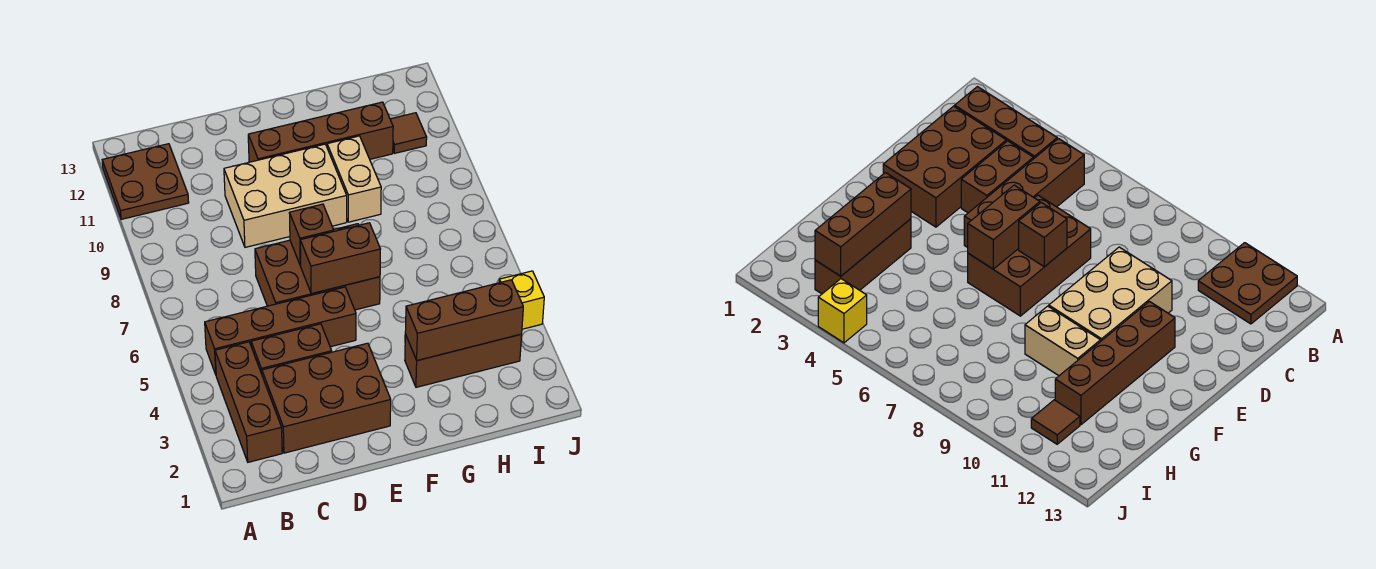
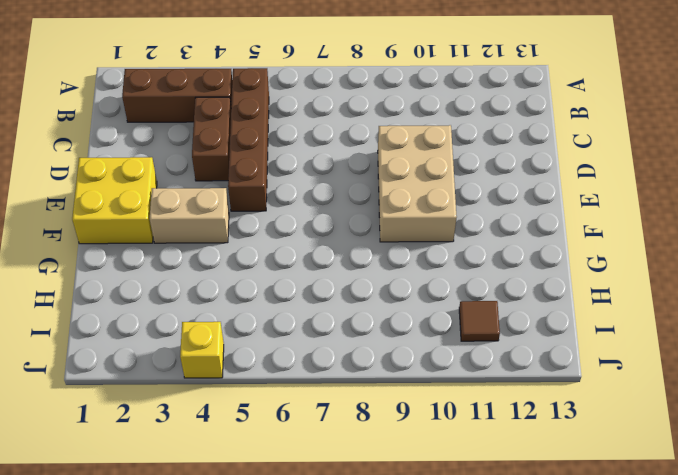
yellow brick E1:F2 level 1 -> brown brick C2:E3 level 1
tan brick F3:F4 level 1 -> tan brick G9:G10 level 1
none -> brown plate A11:B12 level 1
none -> brown brick D6:F7 level 1
none -> brown brick E11:H11 level 1

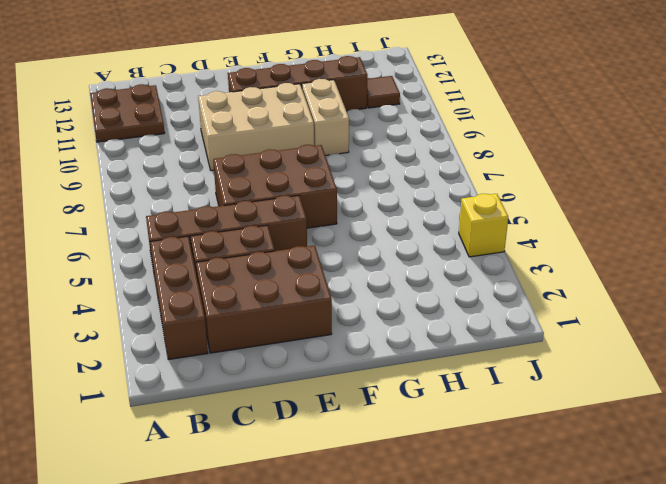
none -> brown brick G3:I3 level 1
none -> brown brick E6:F6 level 2
none -> brown brick E7 level 2

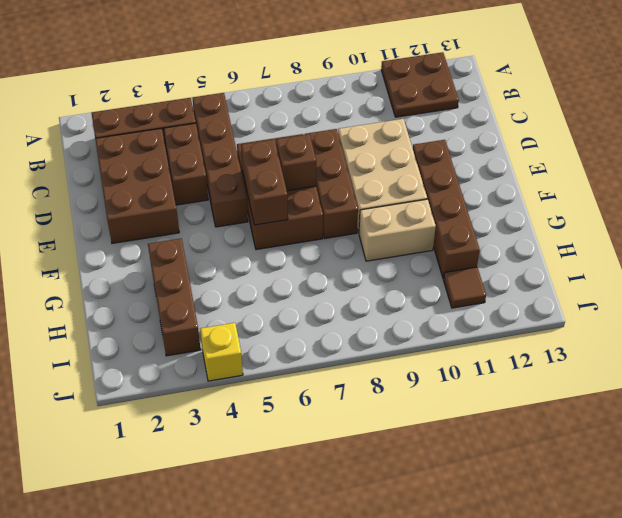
brown brick D8:F8 level 1 -> brown brick G3:I3 level 2

